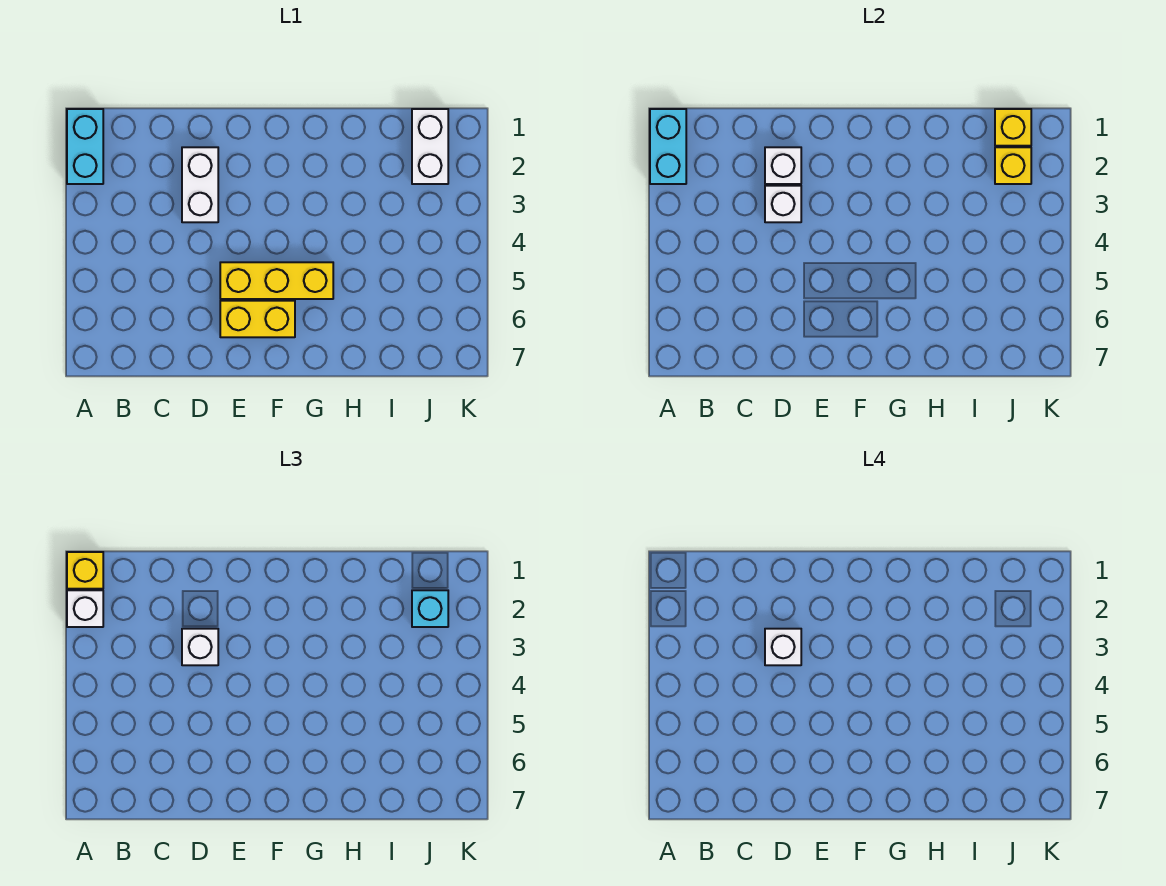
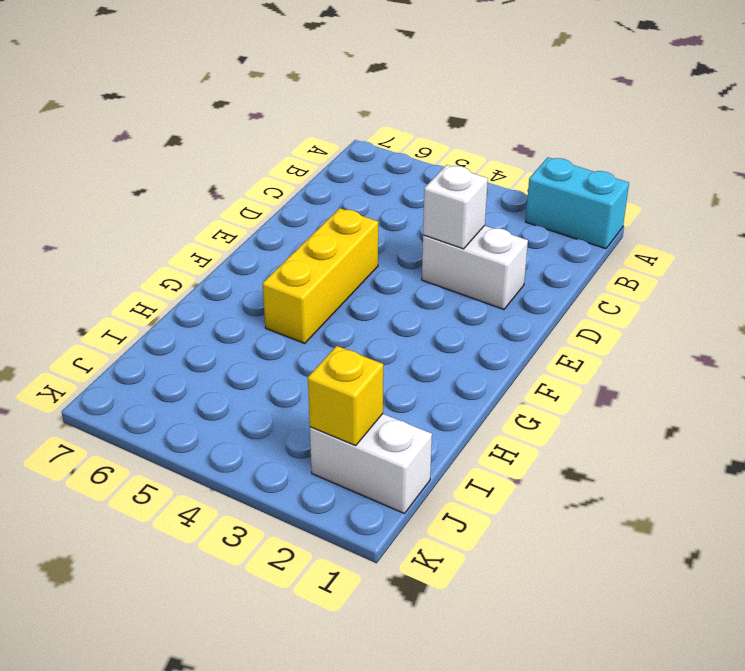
none -> yellow brick E6:F6 level 1
none -> cyan brick A1:A2 level 2
none -> white brick D2 level 2

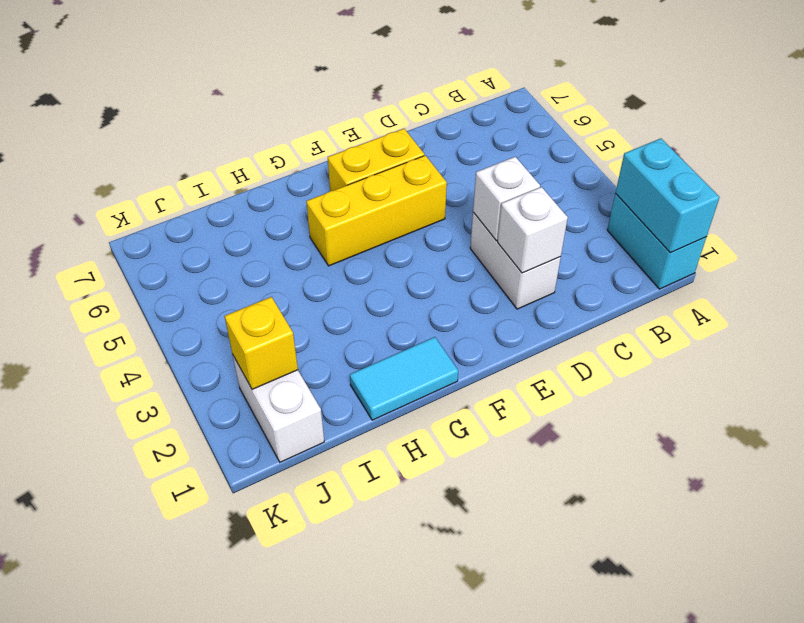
cyan tile G1:H1 level 1 -> none
none -> yellow brick J1 level 2
none -> yellow brick A1 level 3
none -> white brick A2 level 3

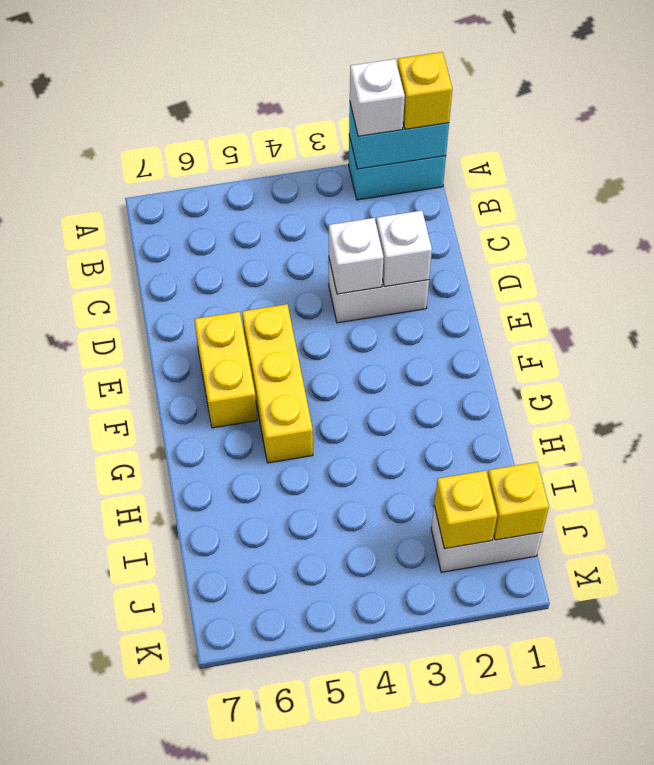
none -> white brick D3 level 3
none -> cyan brick J2 level 3
none -> white brick D3 level 4

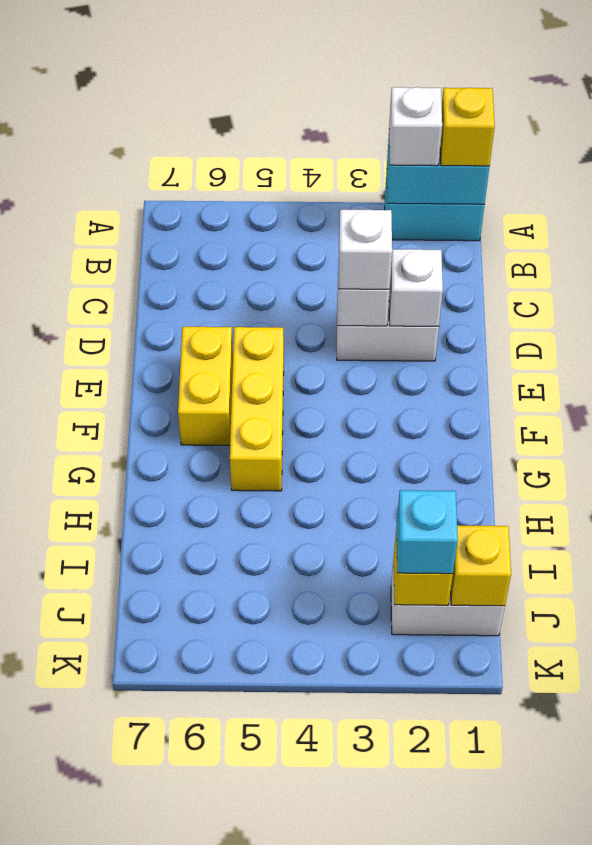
none -> white brick D3 level 4

